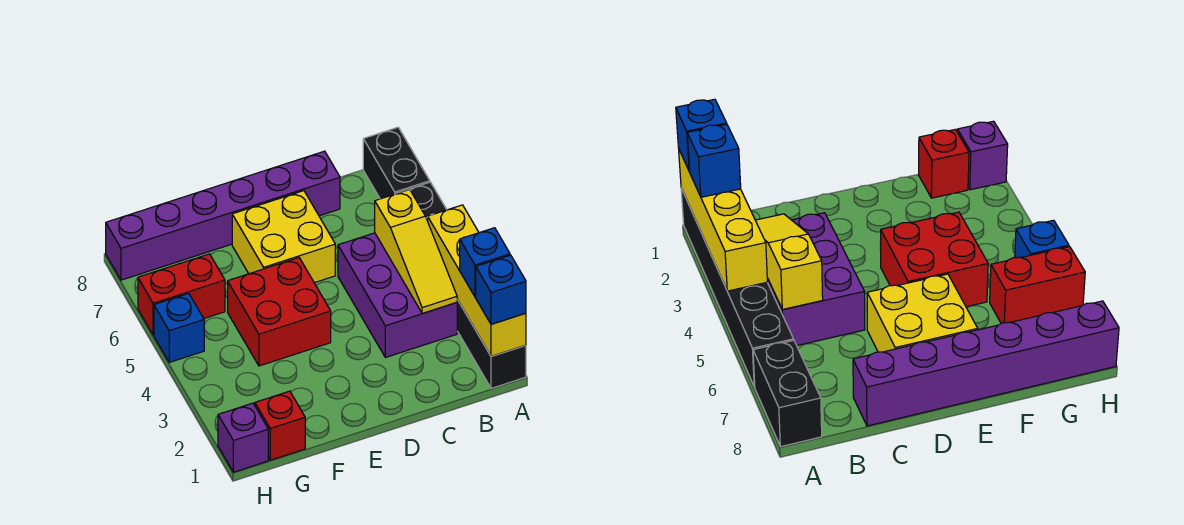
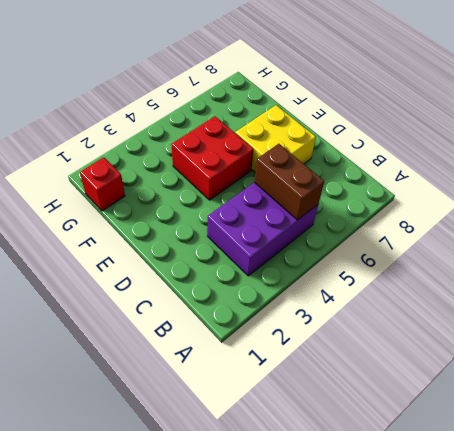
brown brick B5:C5 level 2 -> yellow slope B3:B5 level 2 top 5
none -> black brick A1:A6 level 1
none -> black brick A7:A8 level 1
none -> purple brick C8:H8 level 1

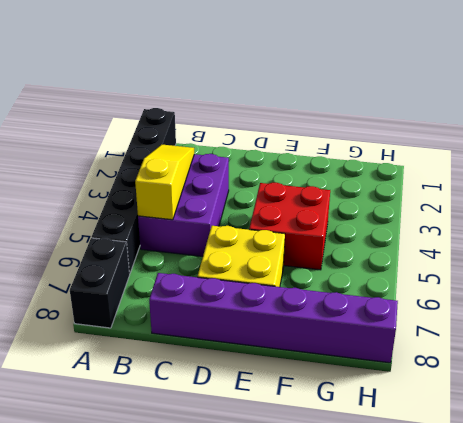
none -> red brick G1 level 1
none -> red brick G6:H6 level 1
none -> purple brick H1 level 1

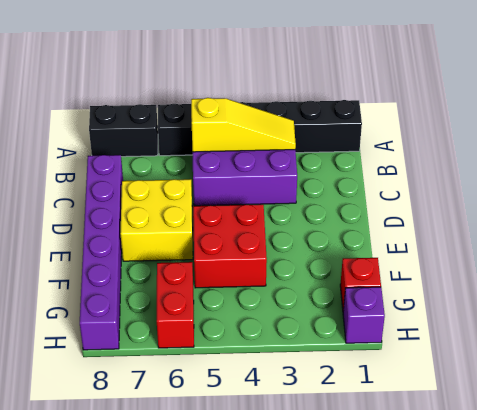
none -> blue brick H5 level 1
none -> yellow brick A1:A4 level 2
none -> blue brick A1 level 3

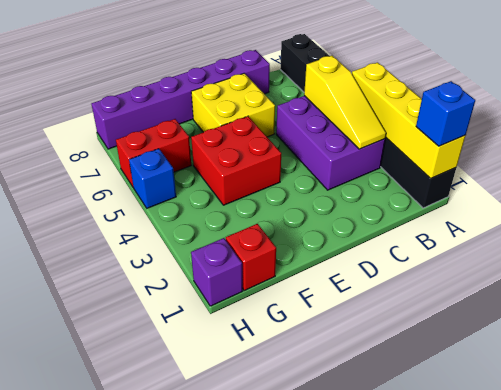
none -> blue brick A2 level 3

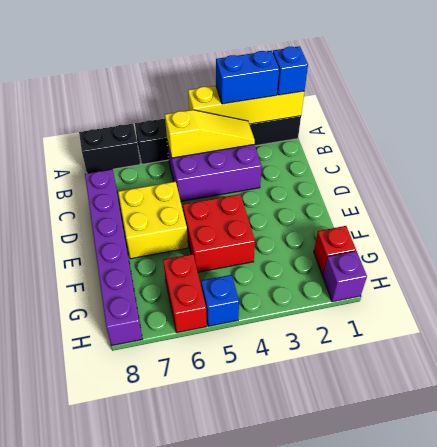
blue brick A2:A3 level 3 -> blue brick A2 level 3

